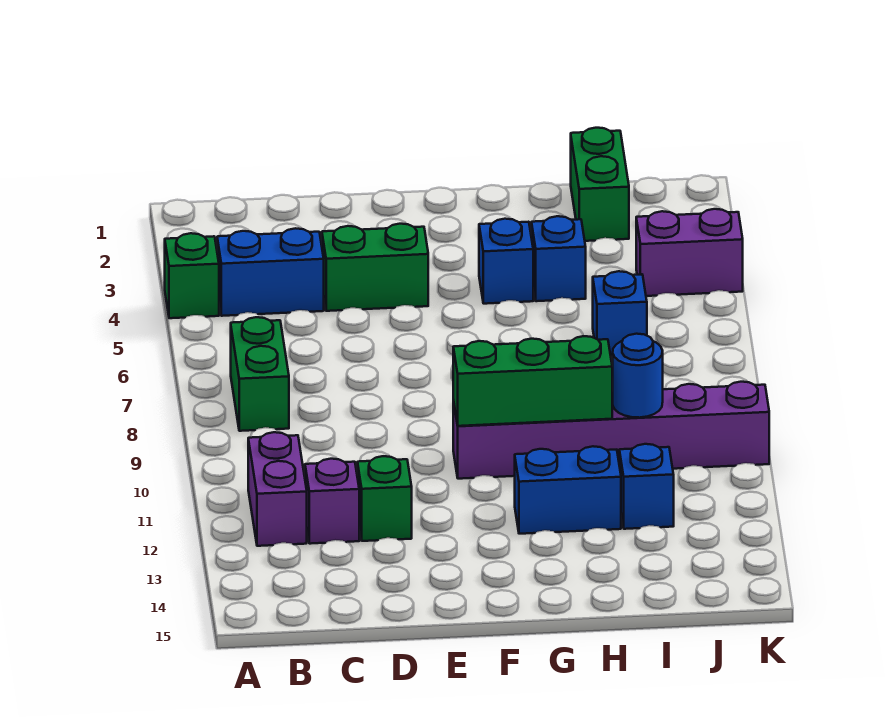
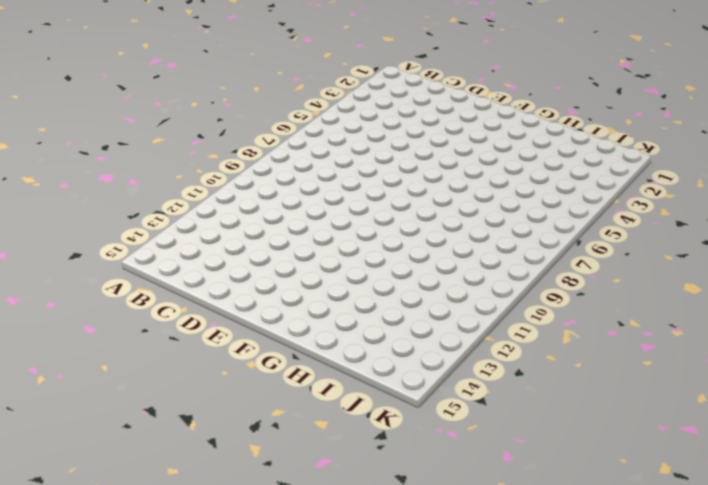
none -> green brick A4 level 1
none -> blue brick B4:C4 level 1
none -> green brick B7:B8 level 1

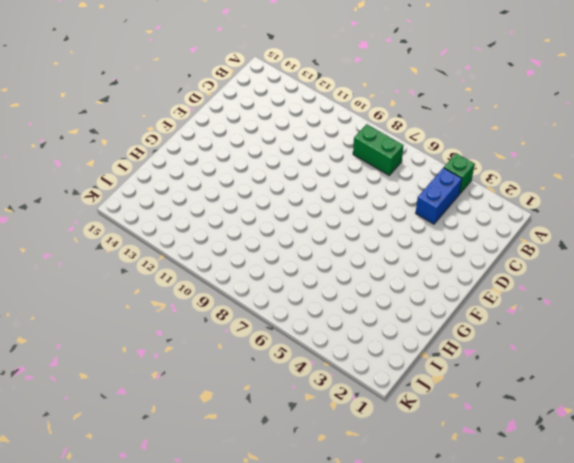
none -> purple brick B11:B12 level 1
none -> purple brick C12 level 1
none -> green brick D4:E4 level 1

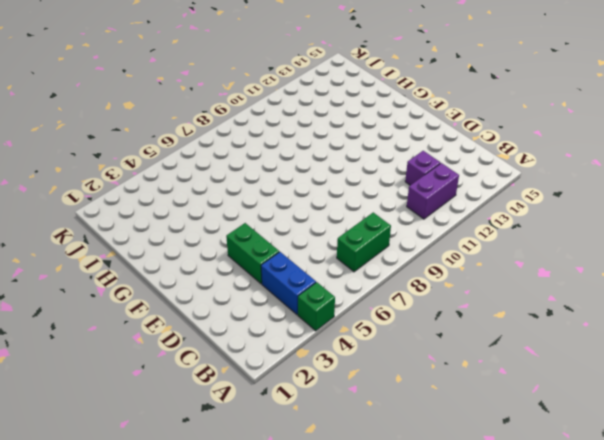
none -> green brick D12 level 1
none -> purple brick F10:K10 level 1
none -> blue brick G4 level 1

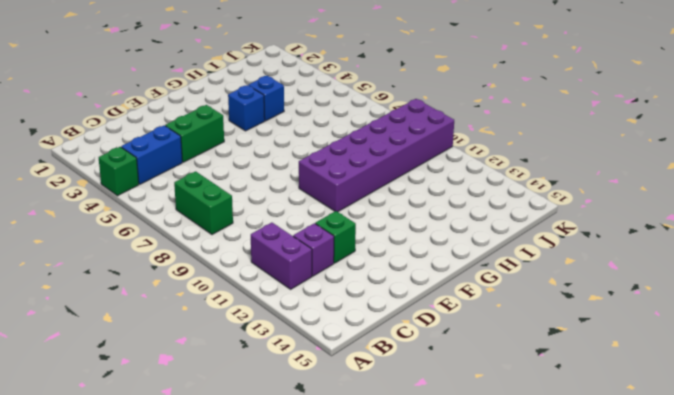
purple brick F9:K10 level 1 -> purple brick F10:K10 level 1
none -> blue brick G12:H12 level 1
none -> green brick I1:I2 level 1
none -> blue brick I6 level 1

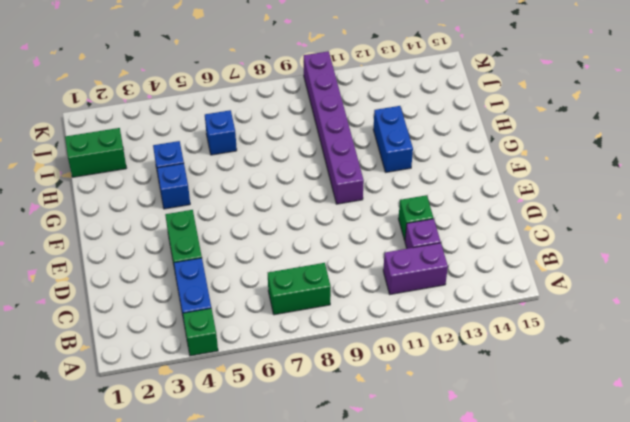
none -> blue brick I12 level 1
none -> purple brick J4:K4 level 1
none -> green brick F10:H10 level 2

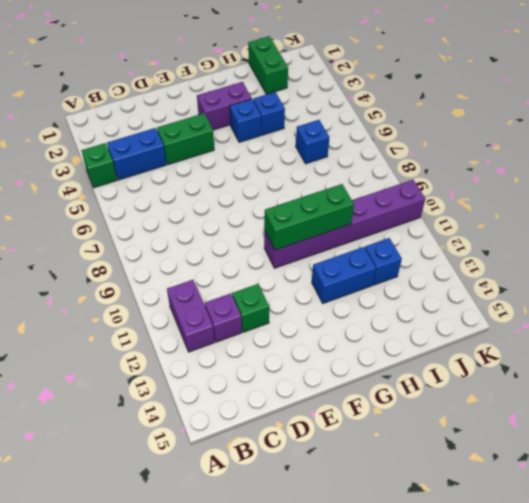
purple brick F3:G3 level 1 -> purple brick J4:K4 level 1
none -> green brick B7:B8 level 1
none -> blue round brick I10 level 2

